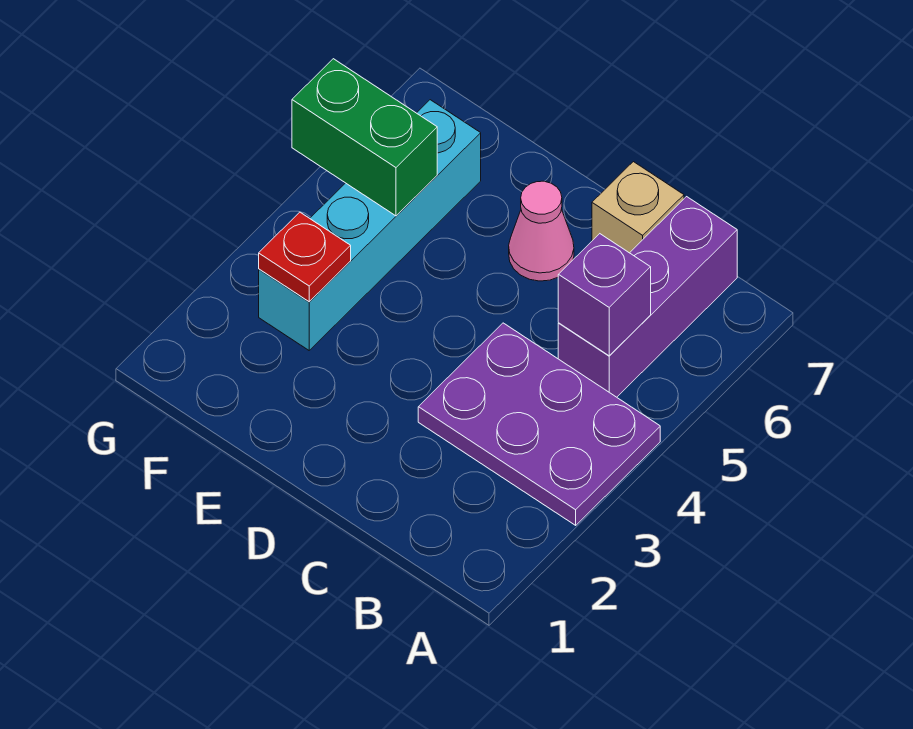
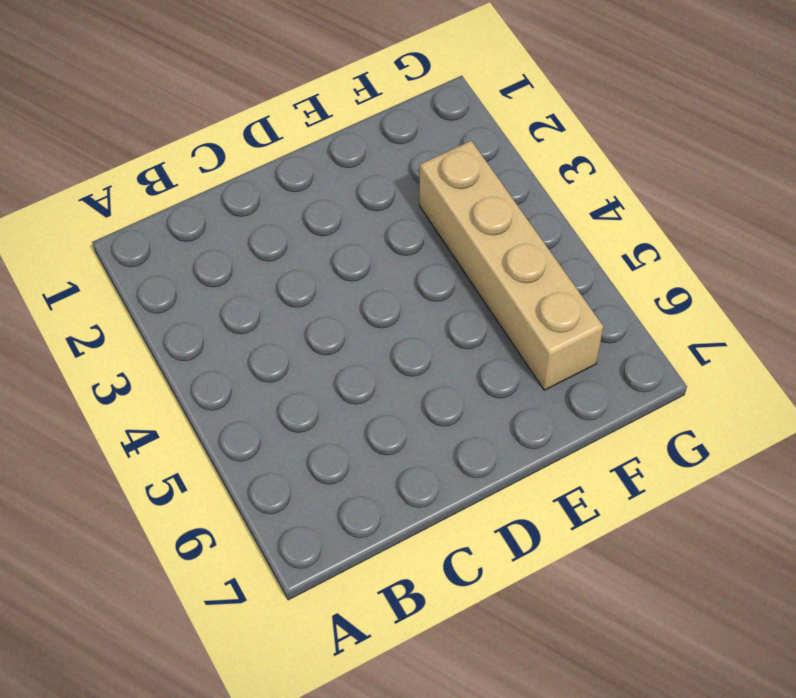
tan brick F3:F6 level 1 -> cyan brick F3:F6 level 1
none -> purple plate A3:C4 level 1
none -> purple brick B5:B7 level 1

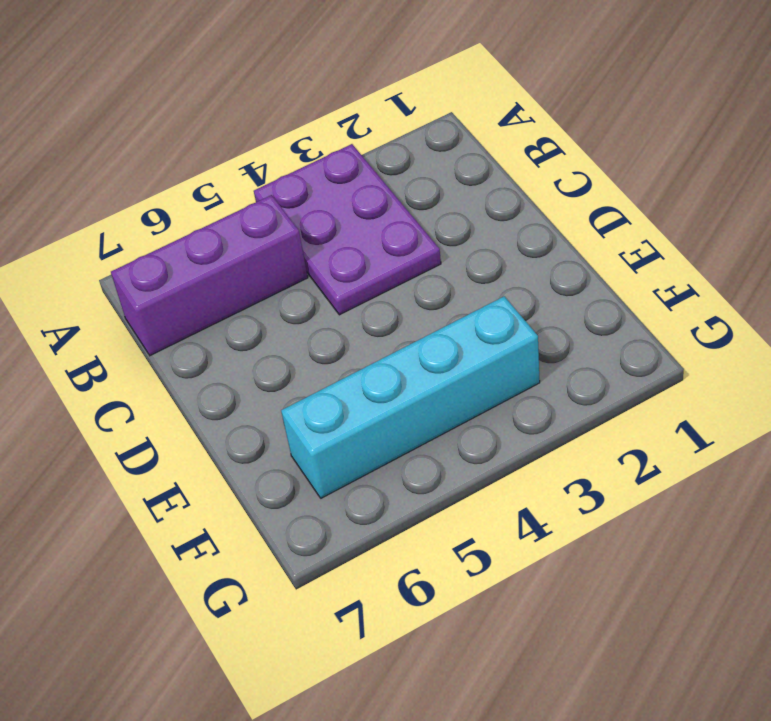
none -> tan brick C7 level 1
none -> pink cone D6 level 1

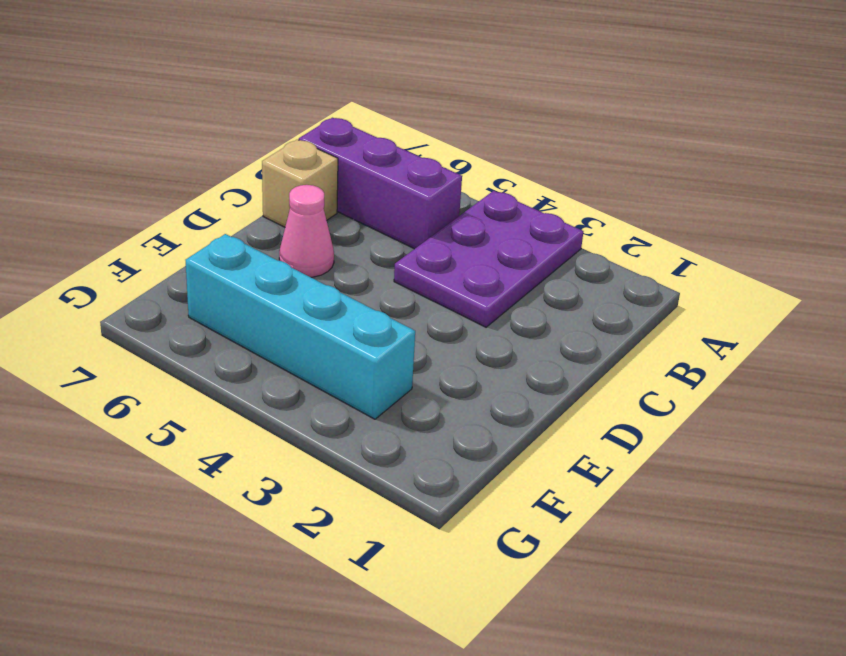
none -> purple brick B5 level 2
none -> red plate F3 level 2

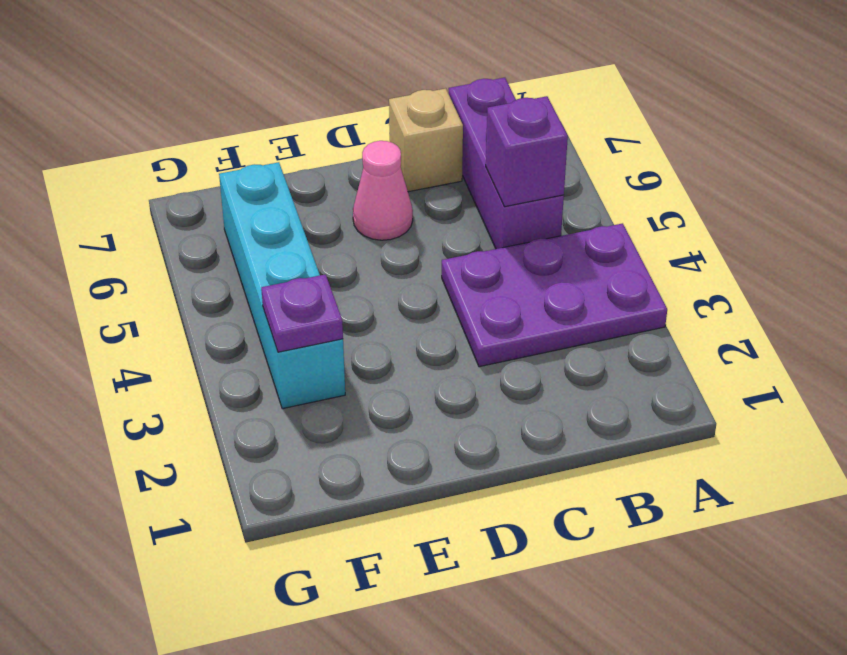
purple plate F3 level 2 -> red plate F3 level 2
none -> green brick F5:G5 level 2

